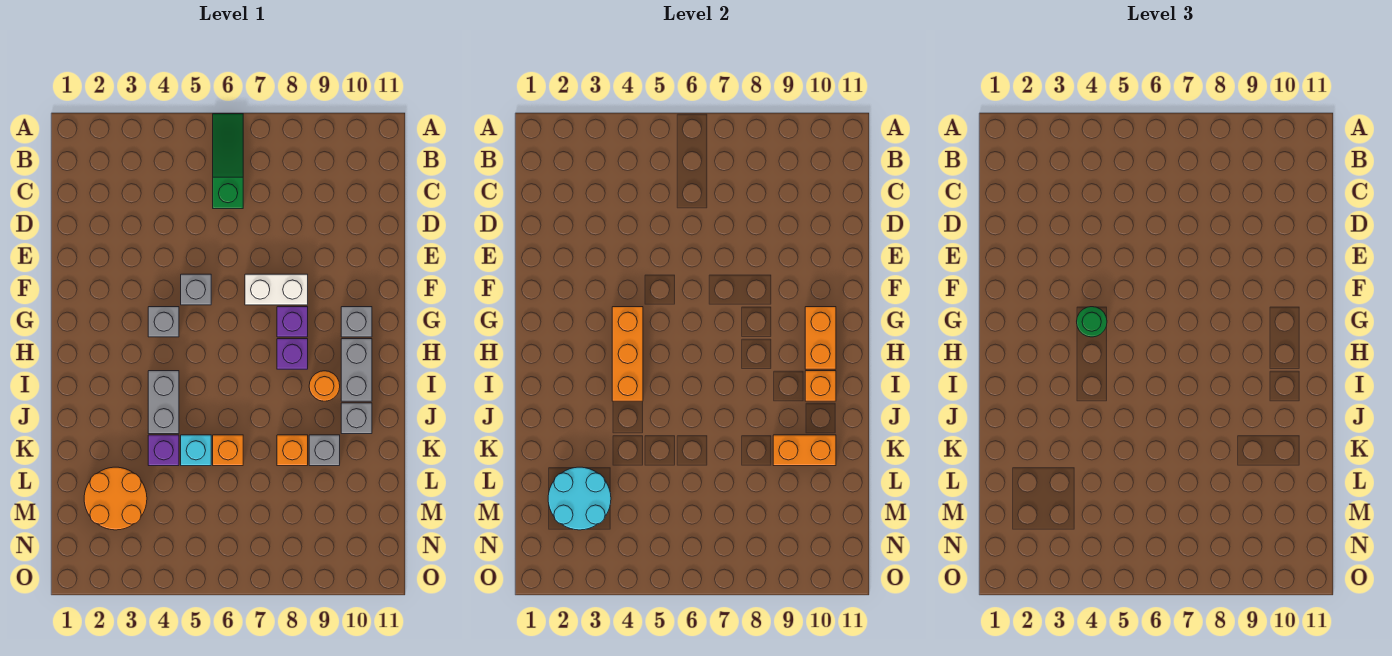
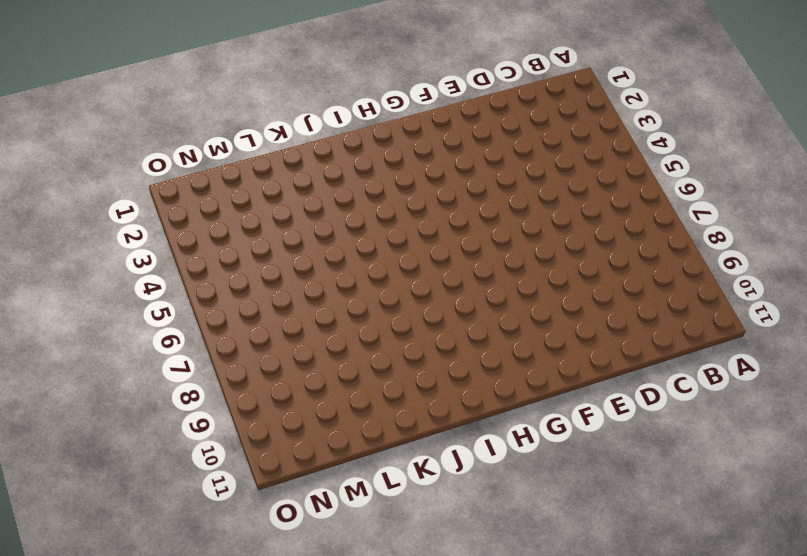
none -> green slope A6:C6 level 1 top C
none -> grey brick F5 level 1
none -> white brick F7:F8 level 1

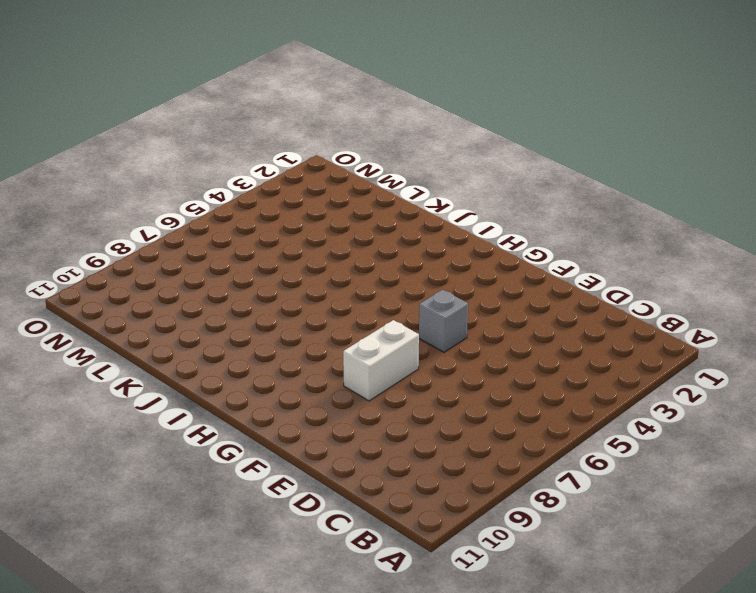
none -> green slope A6:C6 level 1 top C
none -> grey brick G4 level 1
none -> purple brick G8 level 1

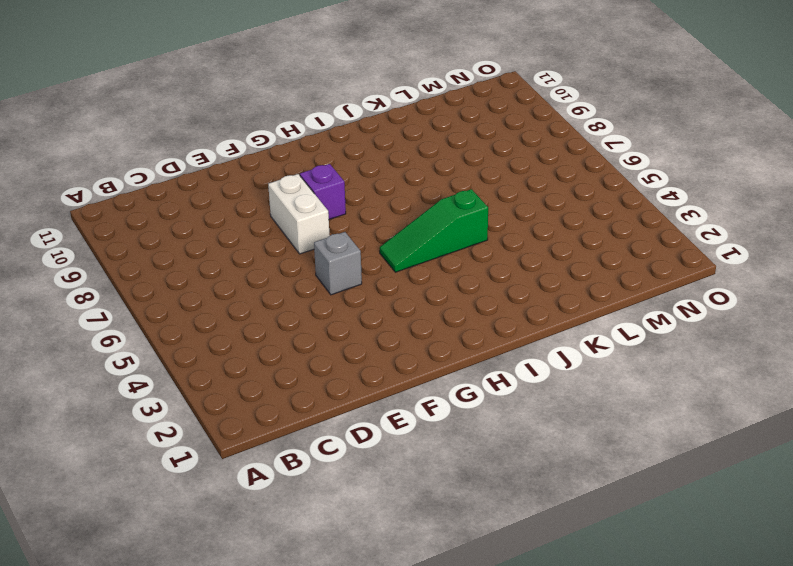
green slope H5:J5 level 1 top J -> green slope A6:C6 level 1 top C
none -> grey brick G4 level 1
none -> grey brick G10 level 1
none -> purple brick H8 level 1

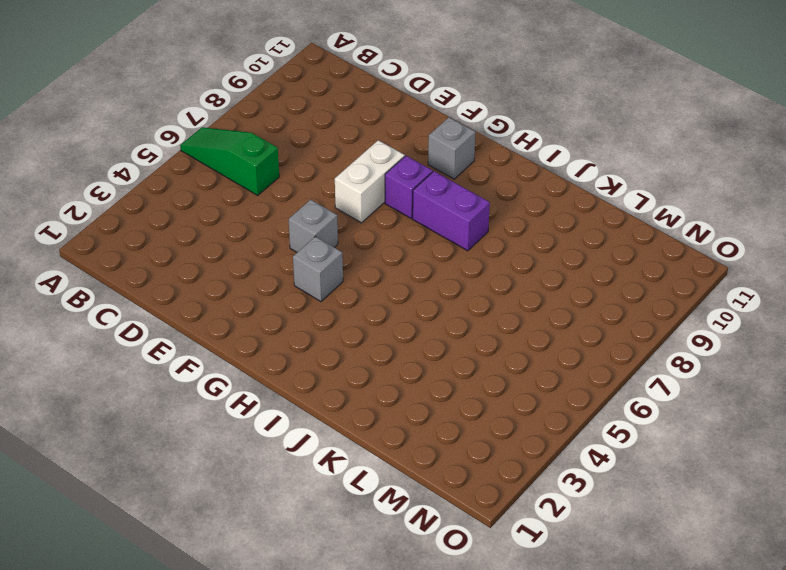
purple brick H8:I8 level 1 -> purple brick H8 level 1
none -> grey brick H10:I10 level 1
none -> grey brick I4:J4 level 1
none -> orange round brick I9 level 1

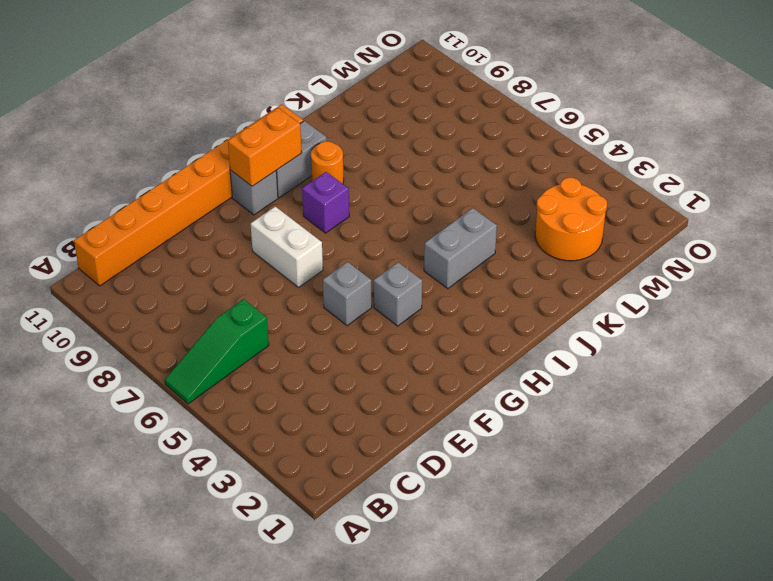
orange brick B11:I11 level 1 -> none
none -> purple brick G8 level 1
none -> grey brick J10 level 1
none -> purple brick K4 level 1

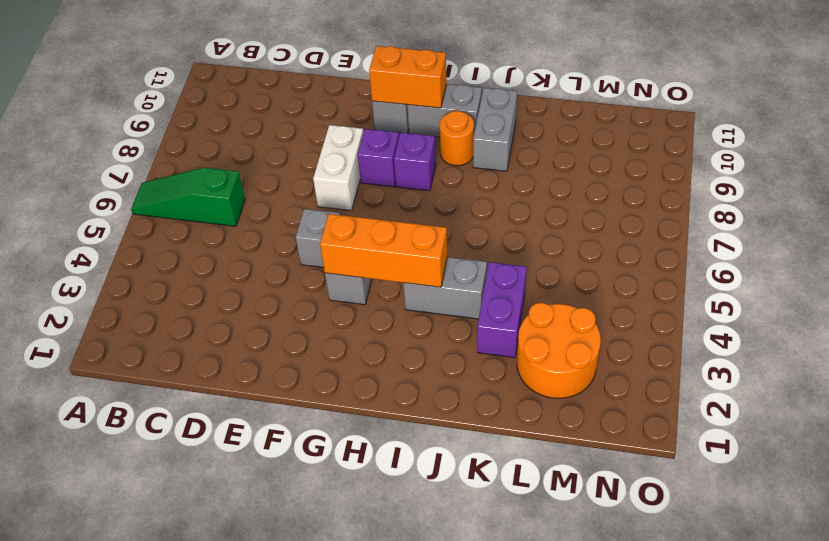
grey brick J9:J10 level 1 -> grey brick J10 level 1
purple brick K3:K4 level 1 -> purple brick K4 level 1
none -> cyan brick K5 level 1
none -> orange brick K6 level 1
none -> orange brick K8 level 1

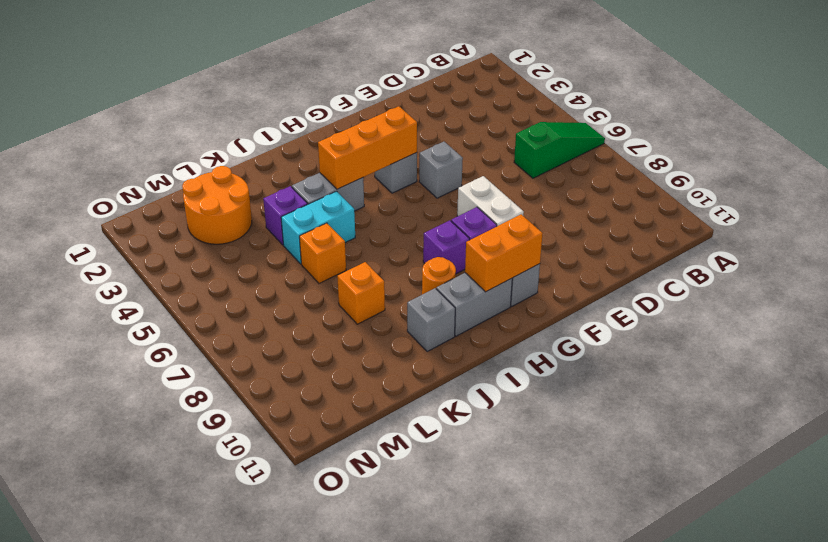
cyan brick J5:K5 level 1 -> cyan brick K5 level 1
none -> grey brick K9 level 1
none -> orange brick I10 level 2
none -> orange brick K9:K10 level 2

